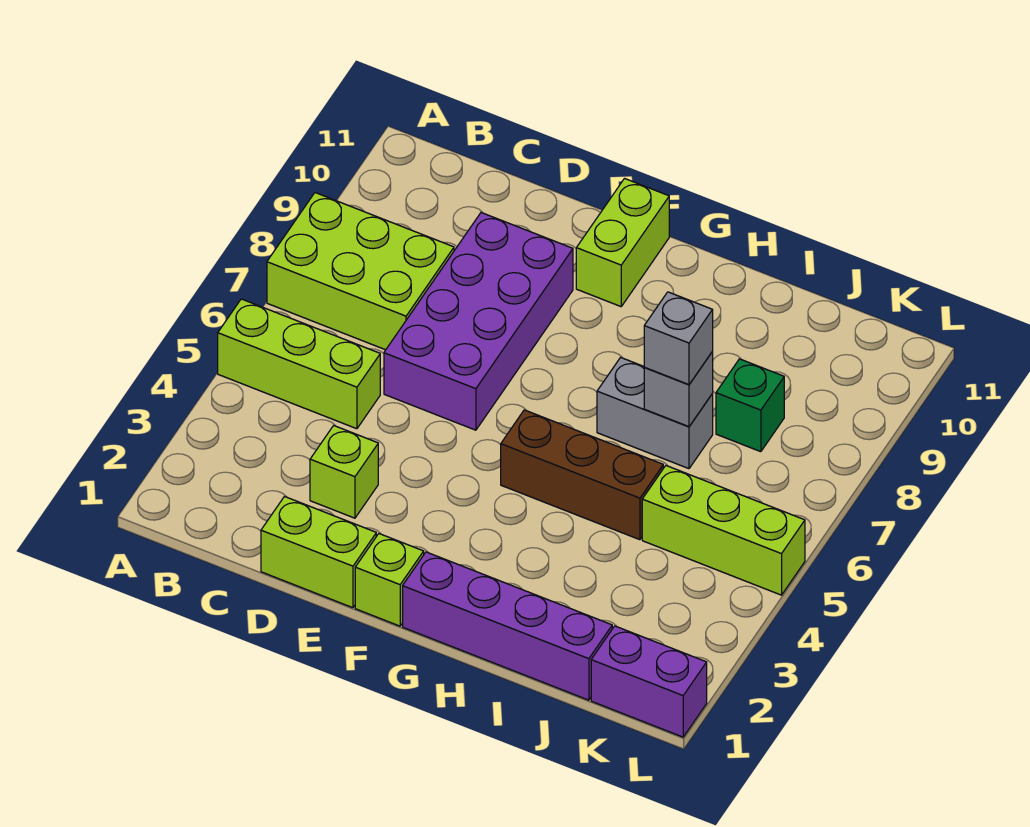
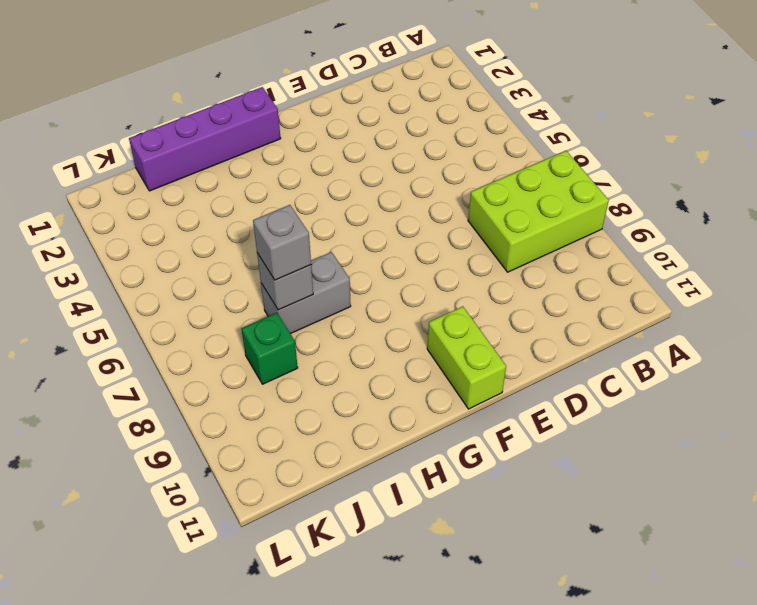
none -> lime brick A5:C5 level 1
none -> lime brick D1:E1 level 1
none -> lime brick D3 level 1

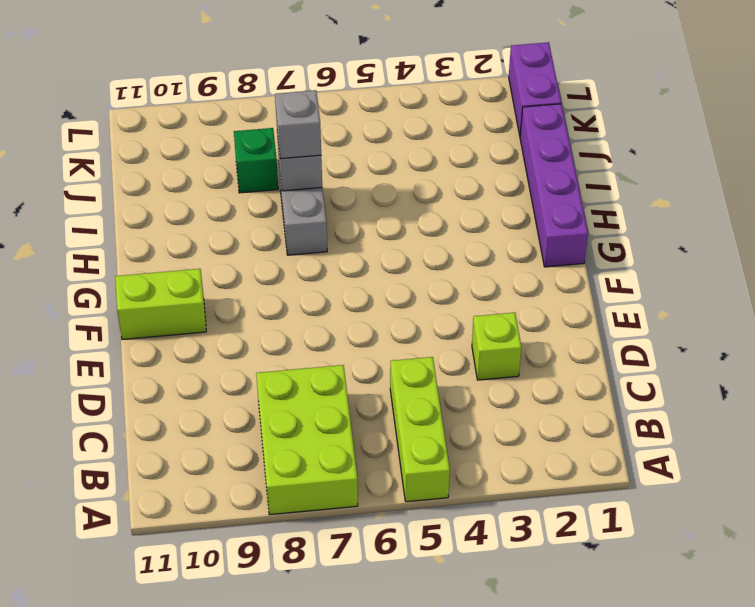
none -> lime brick D1:E1 level 1
none -> purple brick D6:E9 level 1
none -> lime brick F1 level 1

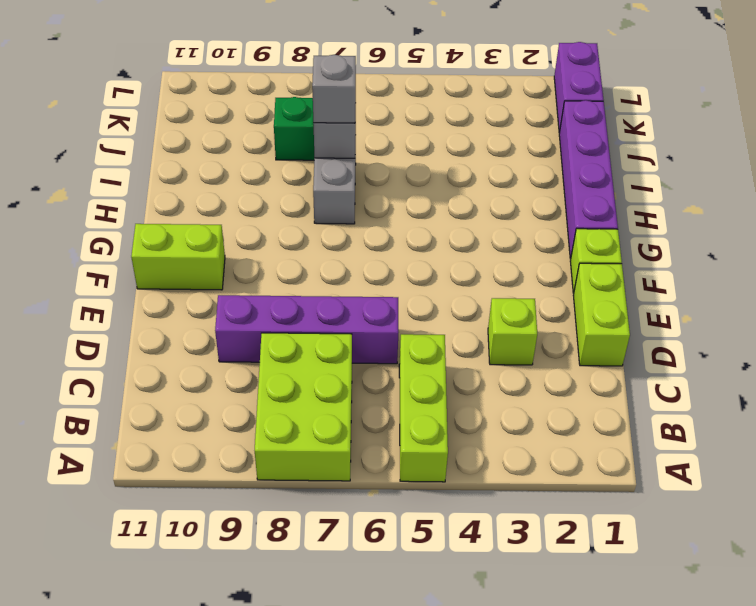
purple brick D6:D9 level 1 -> purple brick D6:E9 level 1
none -> brown brick G5:I5 level 1
none -> lime brick J5:L5 level 1

